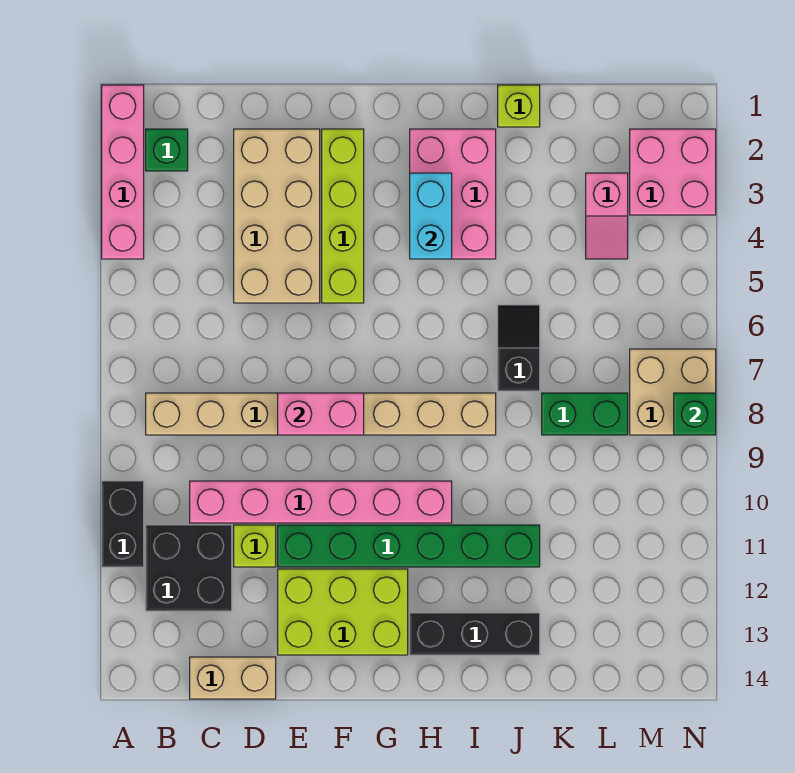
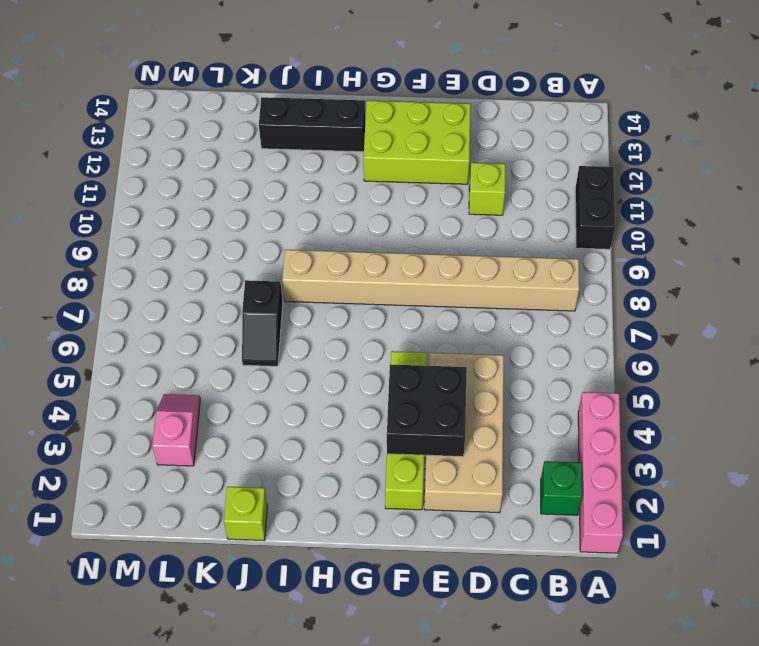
black brick E3:F4 level 2 -> black brick B11:C12 level 1
none -> pink brick C10:H10 level 1
none -> tan brick C14:D14 level 1
none -> green brick E11:J11 level 1

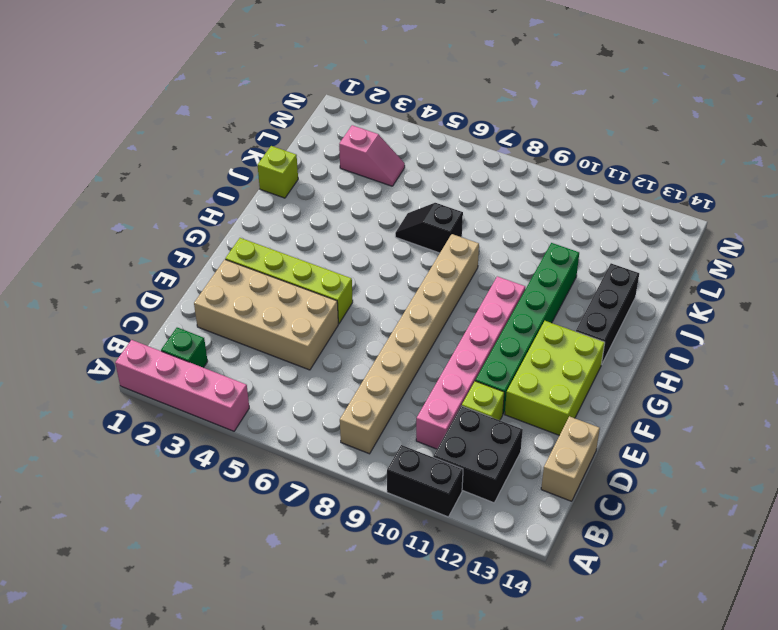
none -> pink brick H2:I4 level 1
none -> green brick K8:L8 level 1
none -> pink brick M2:N3 level 1

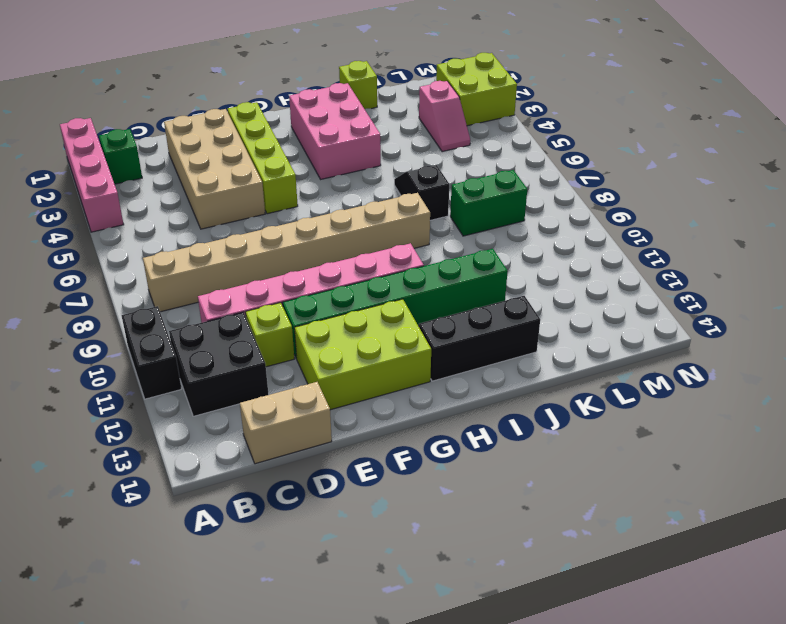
lime brick M2:N3 level 1 -> pink brick M2:N3 level 1
none -> tan brick M7:N8 level 1
none -> pink brick E8:F8 level 2
none -> cyan brick H3:H4 level 2

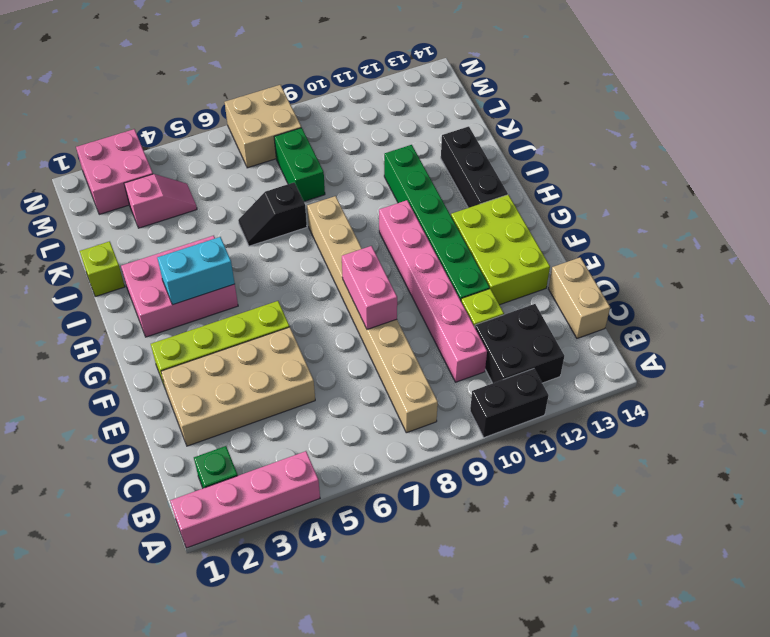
none -> green brick N8 level 2

